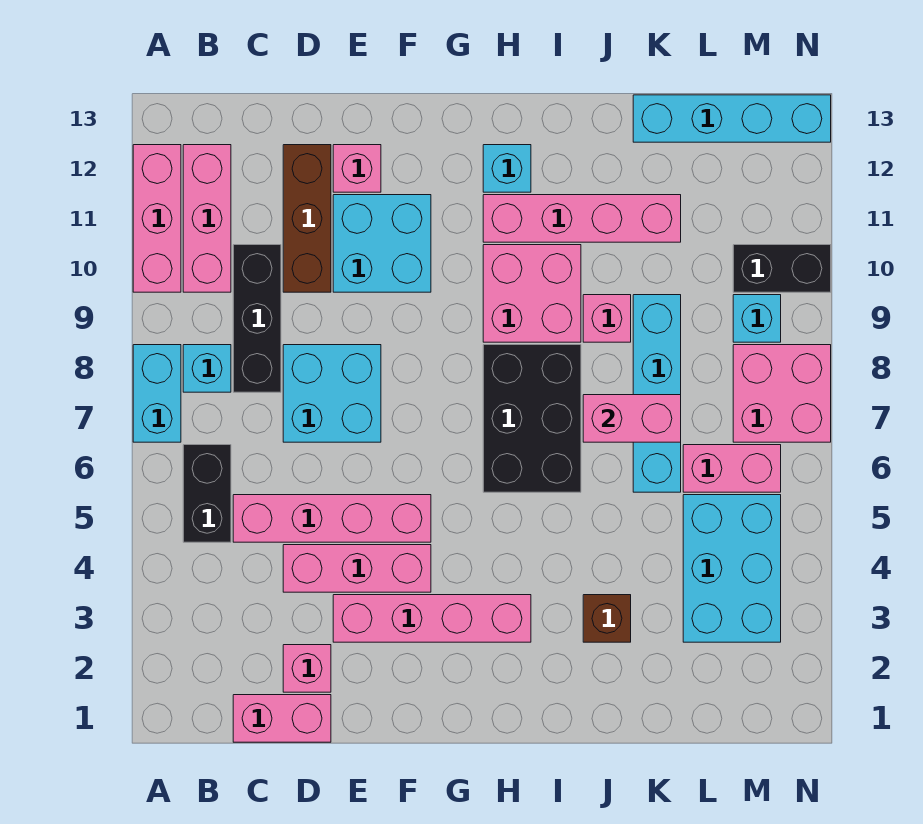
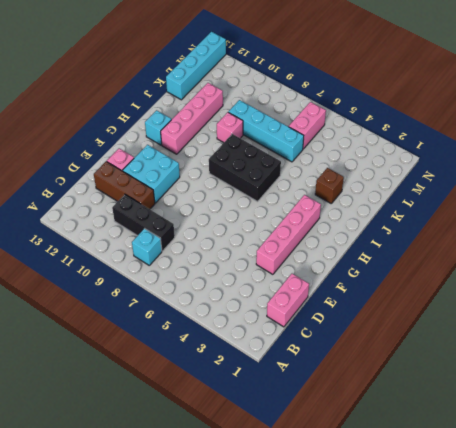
none -> cyan brick A7:A8 level 1
none -> pink brick A10:A12 level 1
none -> black brick B5:B6 level 1

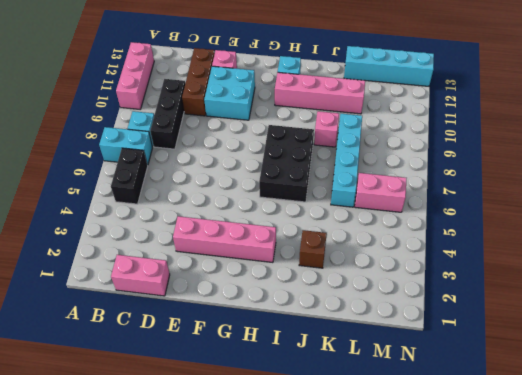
cyan brick A7:B7 level 1 -> cyan brick A7:A8 level 1
none -> pink brick B10:B12 level 1
none -> pink brick C5:F5 level 1
none -> pink brick D2 level 1

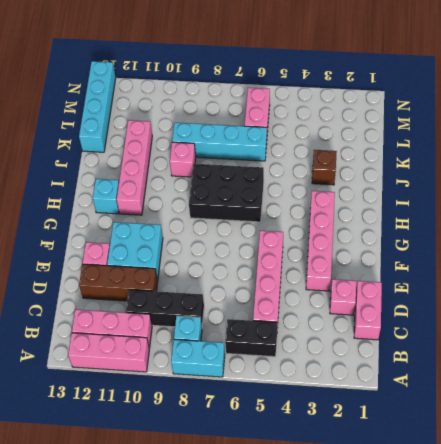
none -> pink brick D4:F4 level 1
none -> cyan brick D7:E8 level 1
none -> pink brick H9:I10 level 1

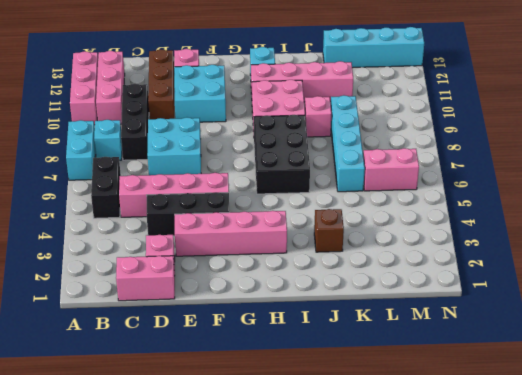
black brick D4:F4 level 1 -> pink brick D4:F4 level 1
none -> cyan brick L3:M5 level 1
none -> pink brick M7:N8 level 1
none -> cyan brick M9 level 1

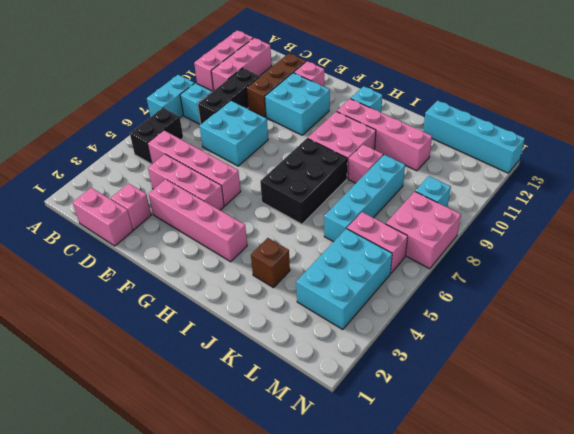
none -> black brick M10:N10 level 1
none -> pink brick J7:K7 level 2

